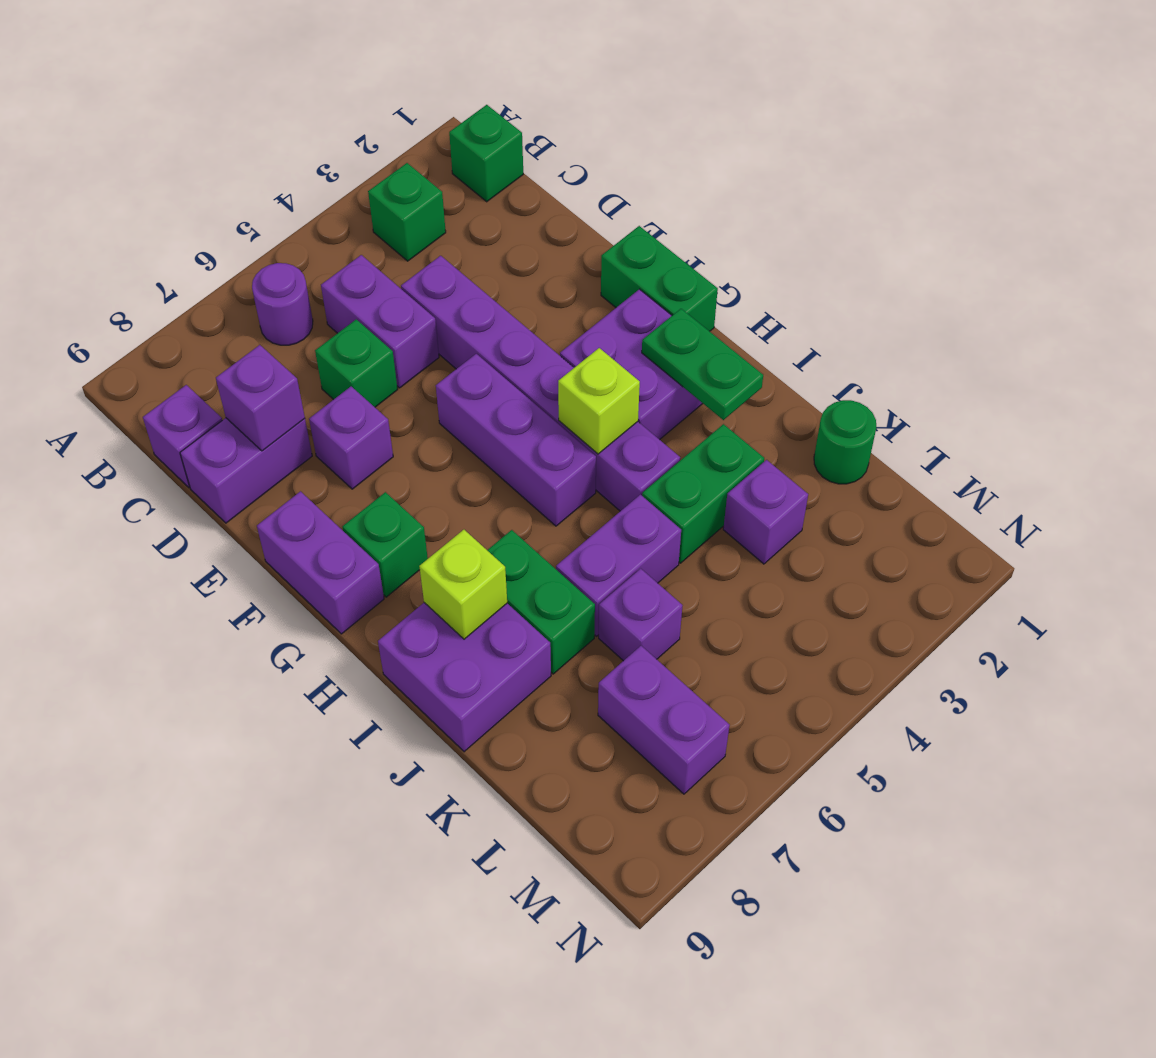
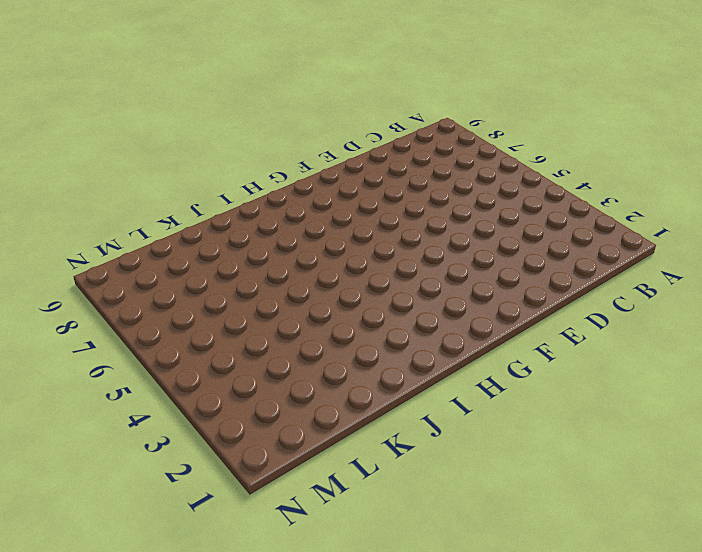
none -> green brick B1 level 1
none -> green brick B3 level 1
none -> purple round brick B6 level 1

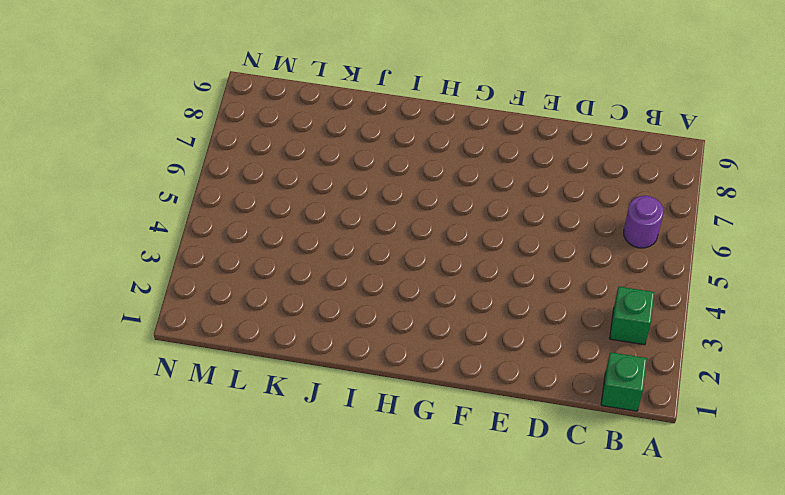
none -> purple brick C5:D5 level 1
none -> purple brick C9 level 1
none -> purple brick D4:I4 level 1

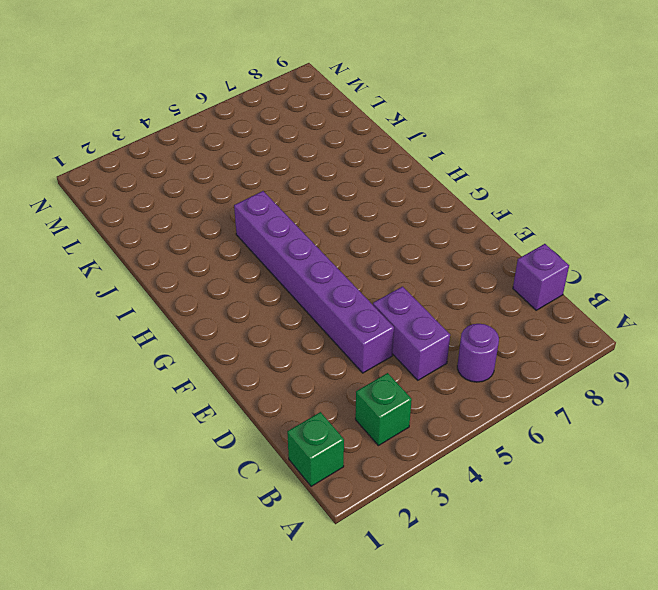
none -> green brick D6 level 1
none -> purple brick D8:D9 level 1
none -> purple brick E7 level 1

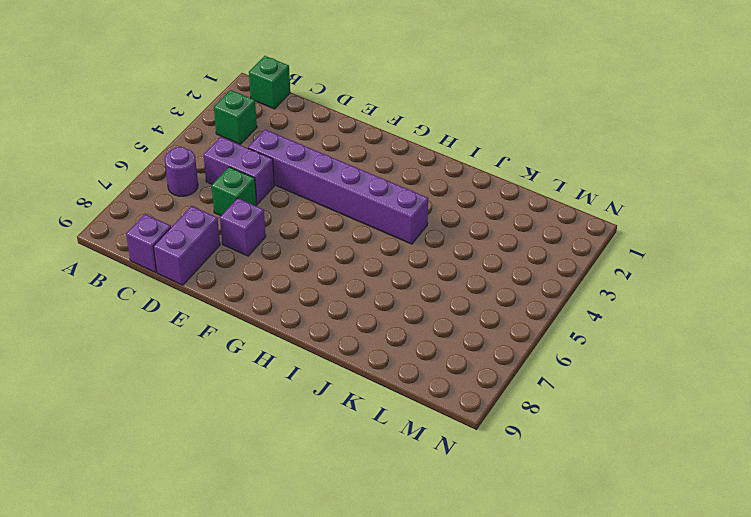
none -> green brick F1:G1 level 1
none -> purple brick F5:H5 level 1
none -> purple brick F9:G9 level 1

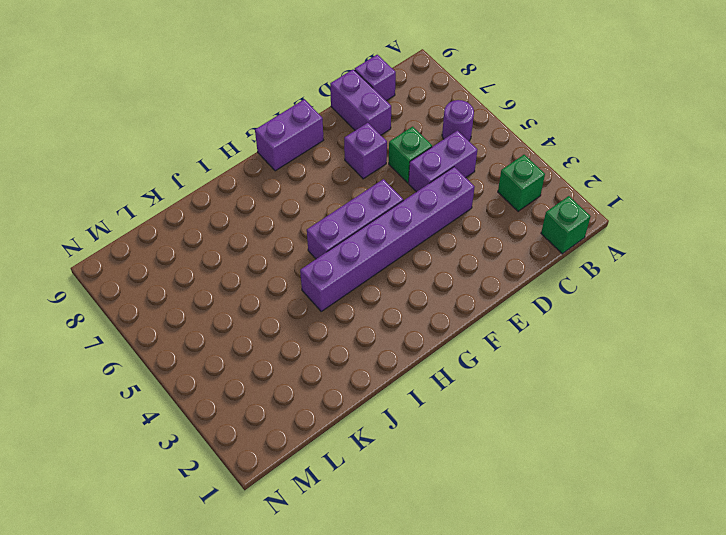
none -> green brick F1:G1 level 1
none -> purple brick G2:H3 level 1
none -> green brick G8 level 1

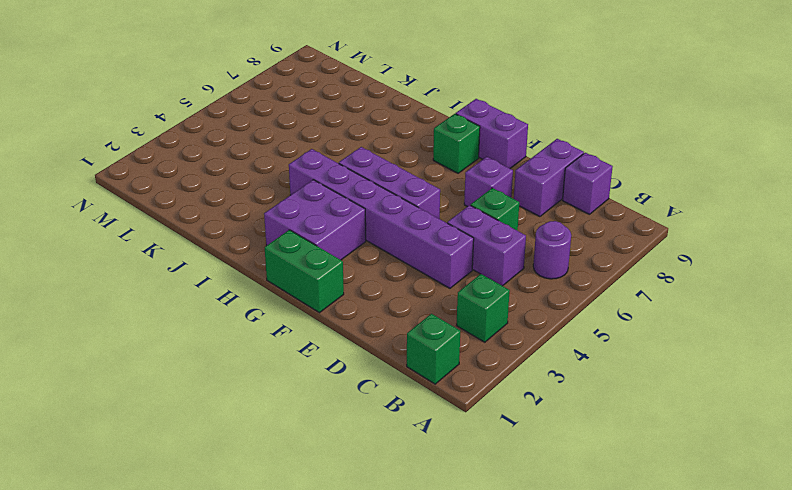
none -> green brick I7:J7 level 1
none -> purple brick I8:J9 level 1
none -> green brick J3:J4 level 1

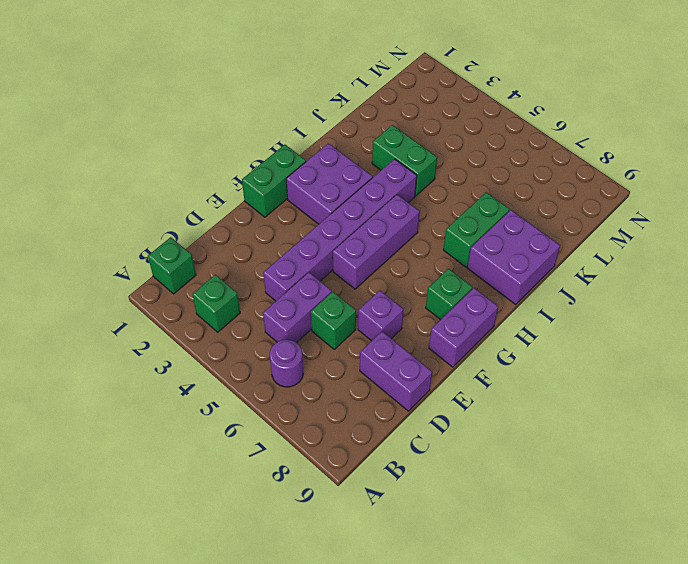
none -> purple brick C9 level 1
none -> purple brick J5:J6 level 1
none -> green round brick K1 level 1

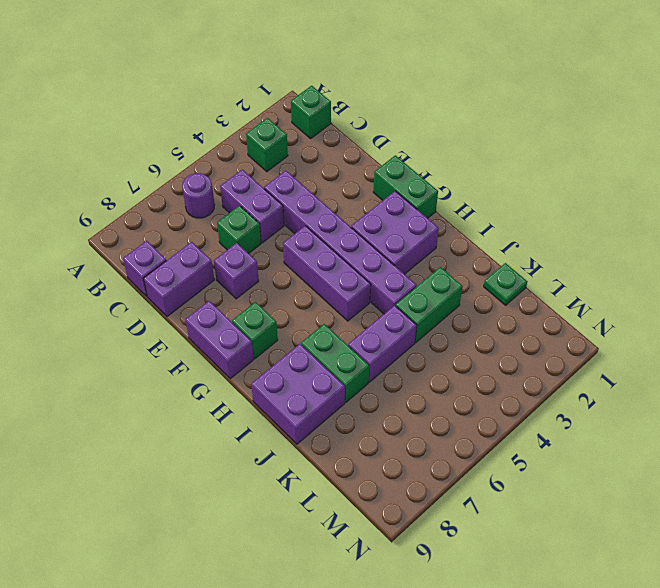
green plate K1 level 1 -> green round brick K1 level 1
none -> purple brick K3 level 1
none -> purple brick K6 level 1
none -> purple brick L7:M7 level 1

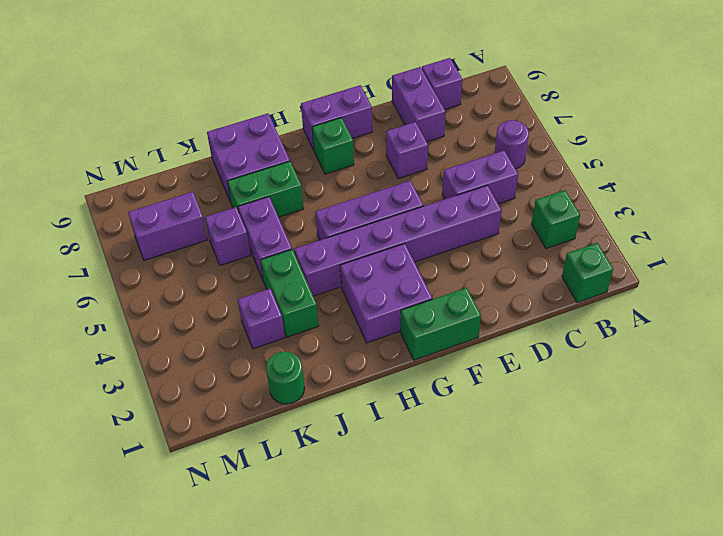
none -> green brick D6 level 1
none -> purple brick D8 level 2
none -> green plate H2:I2 level 2

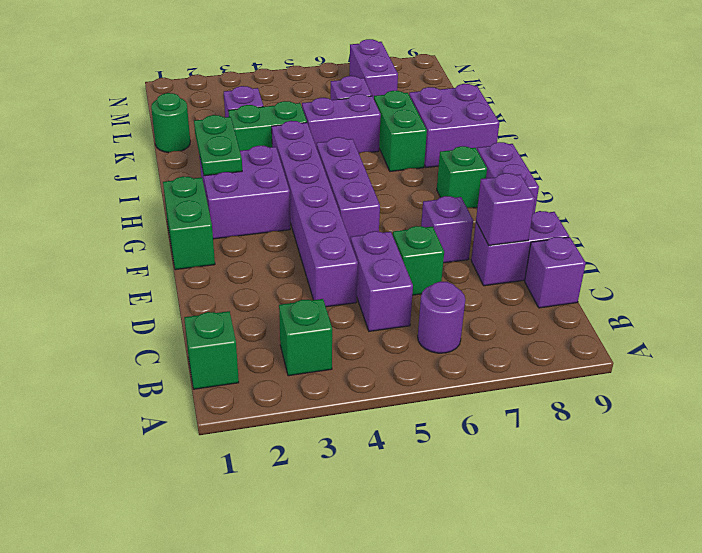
none -> lime brick H4 level 2
none -> lime brick I8 level 2

